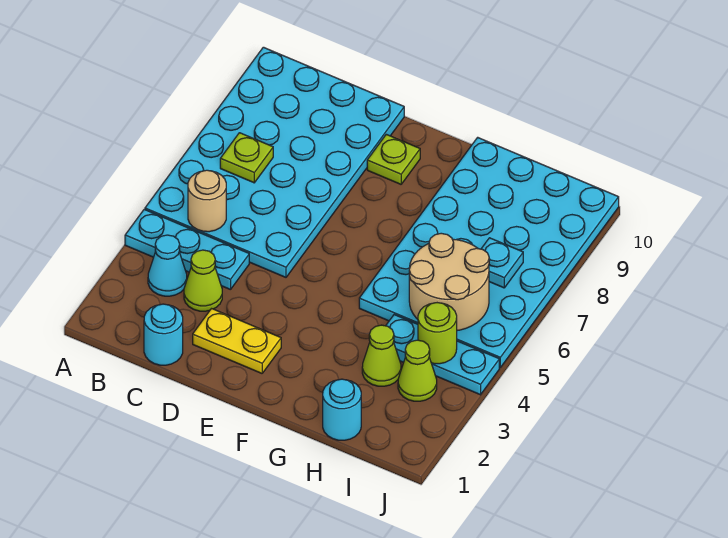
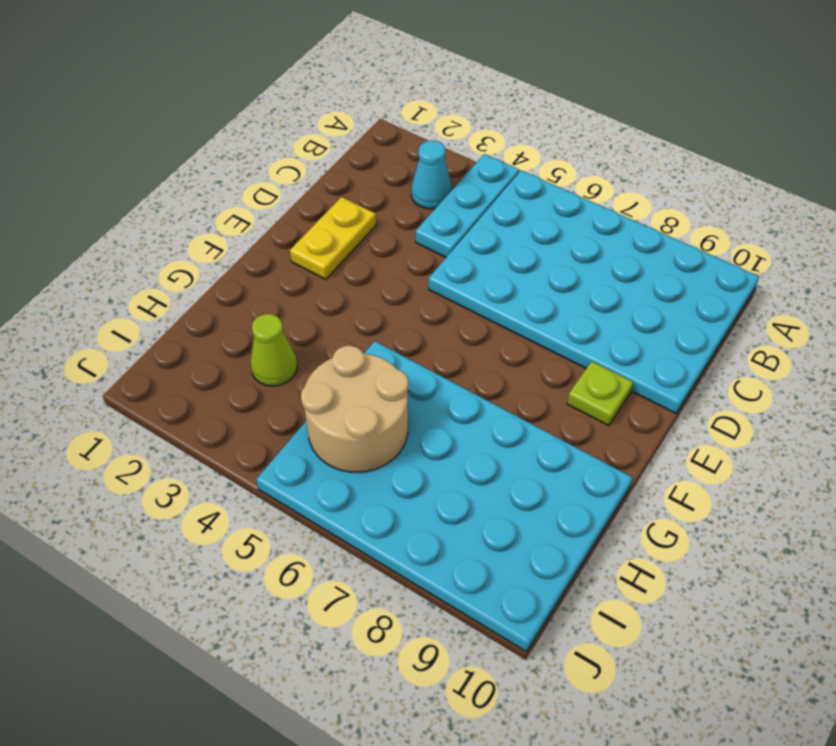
none -> cyan round brick C1 level 1
none -> lime cone C3 level 1
none -> cyan round brick H1 level 1

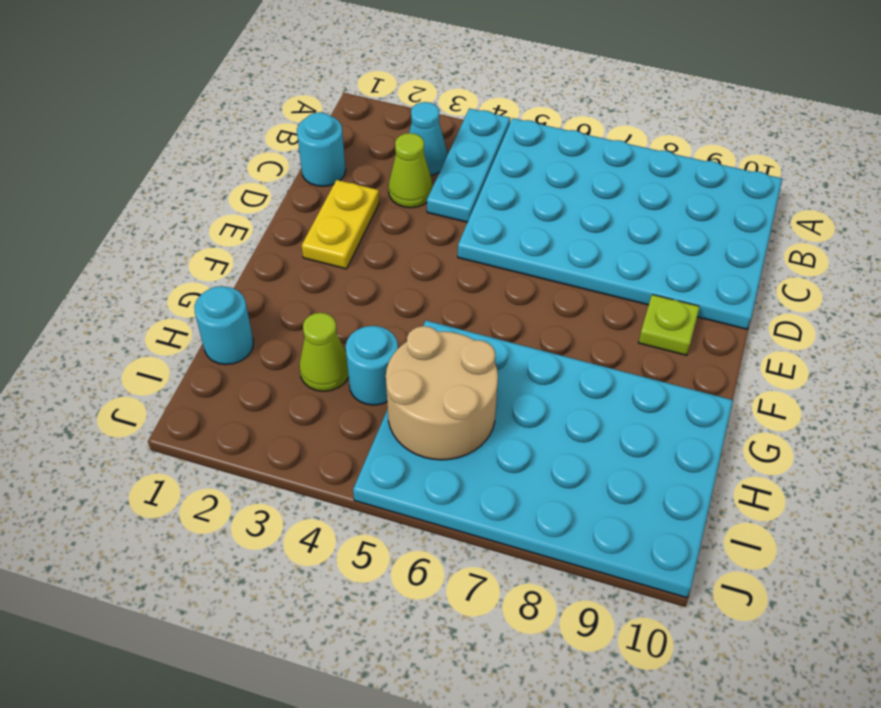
cyan round brick H4 level 1 -> cyan plate H4:J4 level 1
none -> lime cone I3 level 1
none -> tan round brick B5 level 2
none -> lime plate B7 level 2

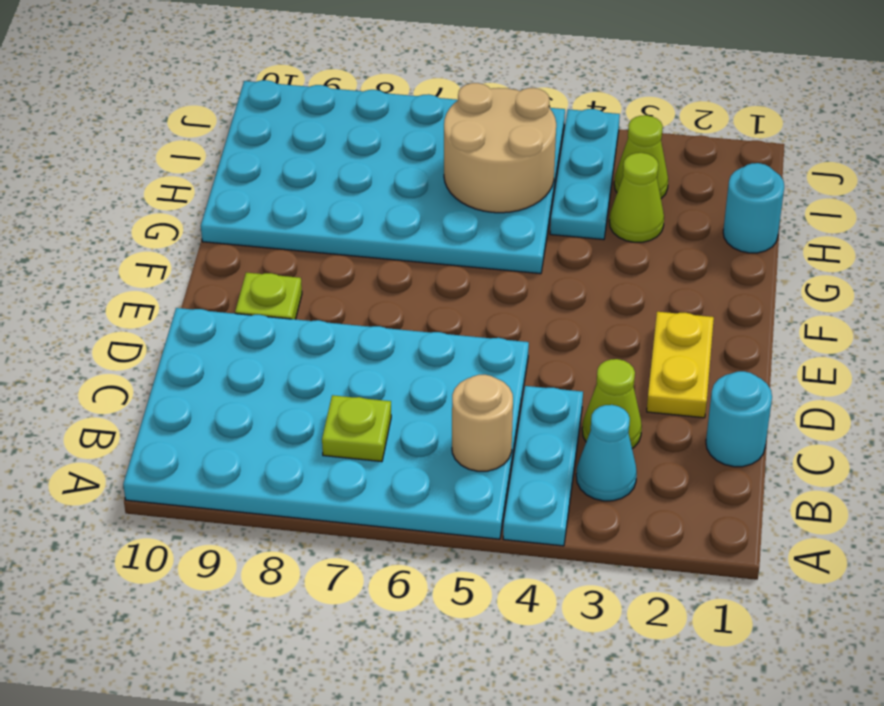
none -> lime round brick I4 level 2
none -> cyan plate I7 level 2

